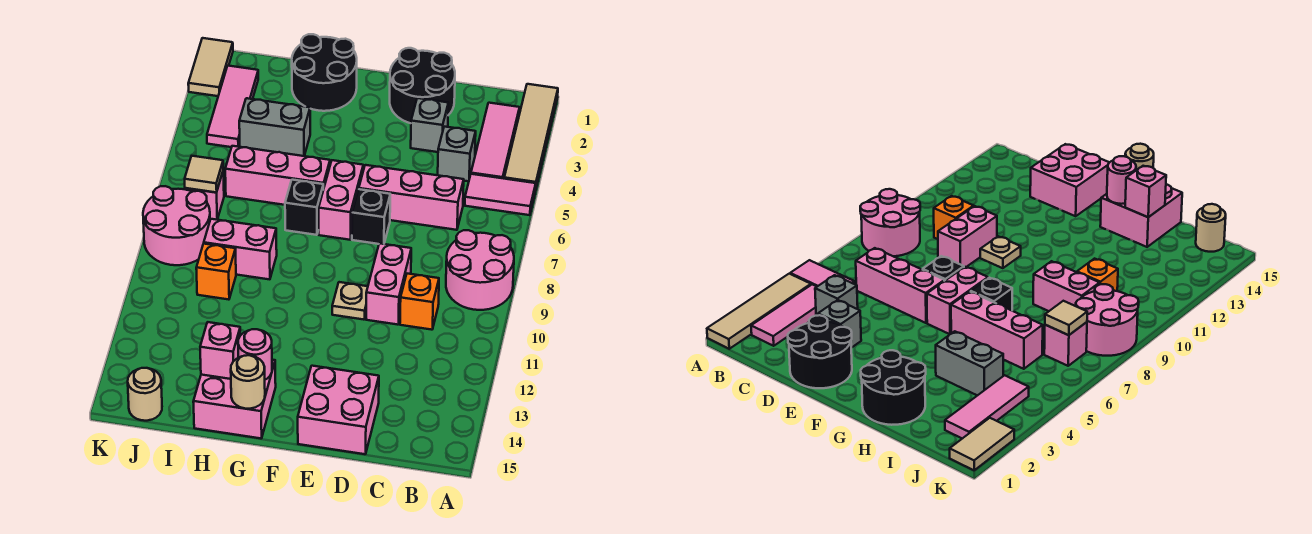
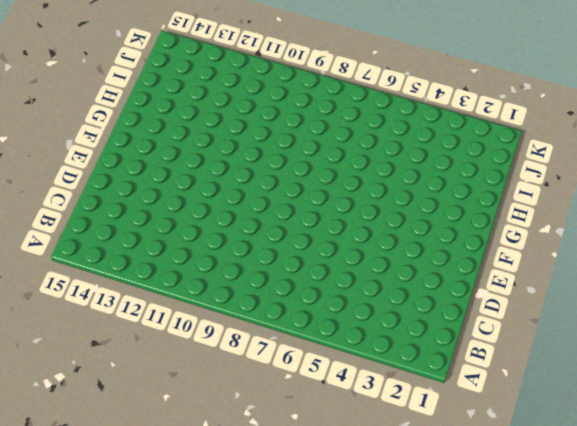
none -> tan tile A1:A4 level 1
none -> pink tile A5:B5 level 1
none -> pink round brick A8:B9 level 1
none -> pink tile B2:B4 level 1

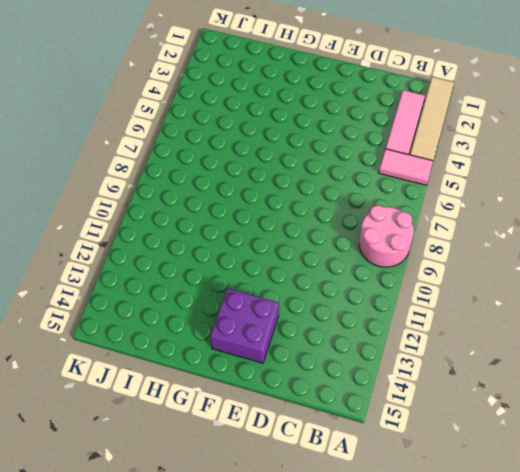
purple brick E13:F14 level 1 -> pink brick D14:E15 level 1
none -> grey brick C4 level 1
none -> pink brick C6:E6 level 1
none -> orange brick C10 level 1
none -> black round brick D1:E2 level 1

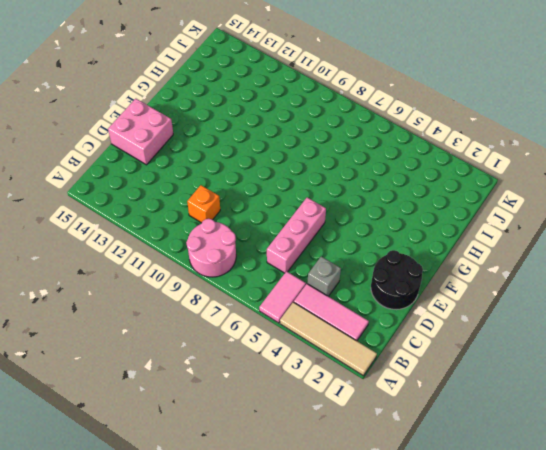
none -> grey brick D3 level 1
none -> pink brick D9:D10 level 1
none -> black brick E7 level 1
none -> tan plate E10 level 1

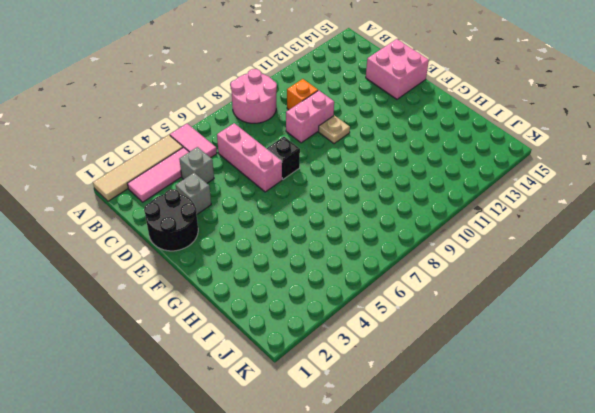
none -> pink brick F6:F7 level 1
none -> black round brick G1:H2 level 1
none -> pink brick G6:I6 level 1
none -> black brick G7 level 1

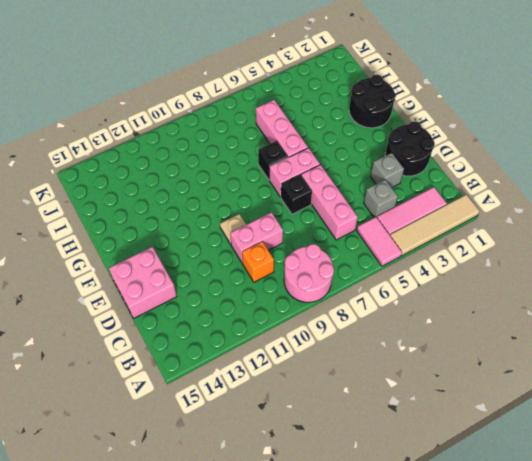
none -> pink brick G14:H15 level 1
none -> grey brick H4:I4 level 1
none -> pink brick H9:I9 level 1
none -> orange brick I10 level 1

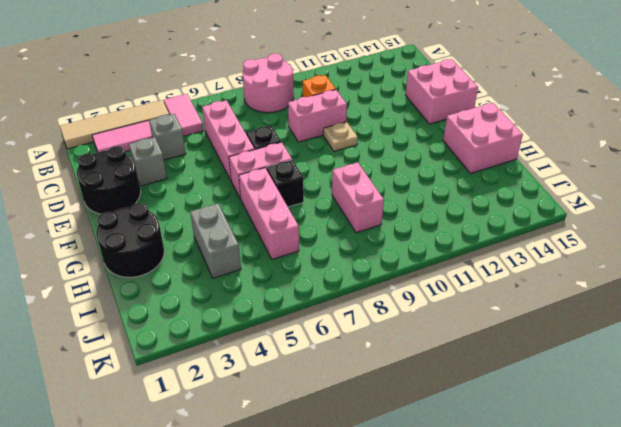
none -> orange brick I10 level 1
none -> pink tile J2:J4 level 1
none -> pink brick J7 level 1
none -> pink round brick J8:K9 level 1

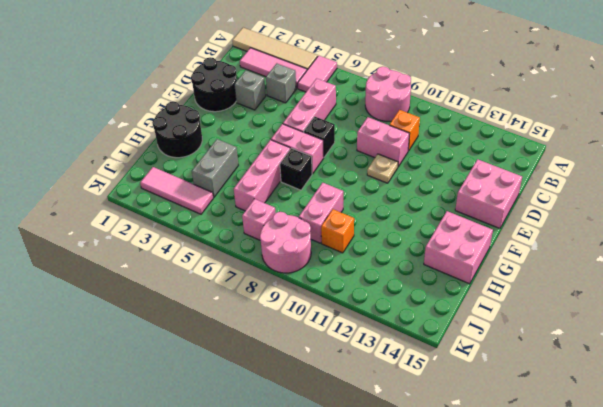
none -> tan round brick J15 level 1
none -> tan tile K1:K2 level 1
none -> pink round brick G14 level 2
none -> tan round brick G15 level 2

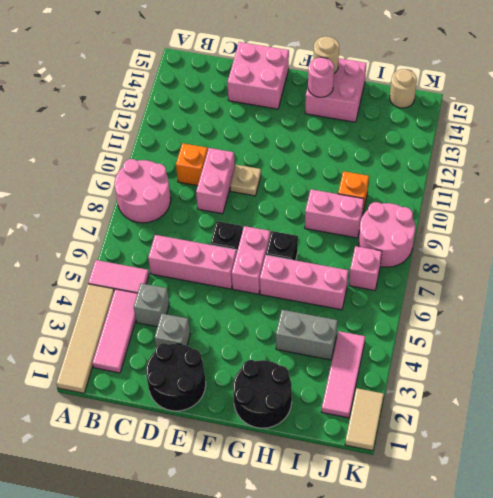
none -> pink brick H14 level 2
none -> tan tile J7 level 2

